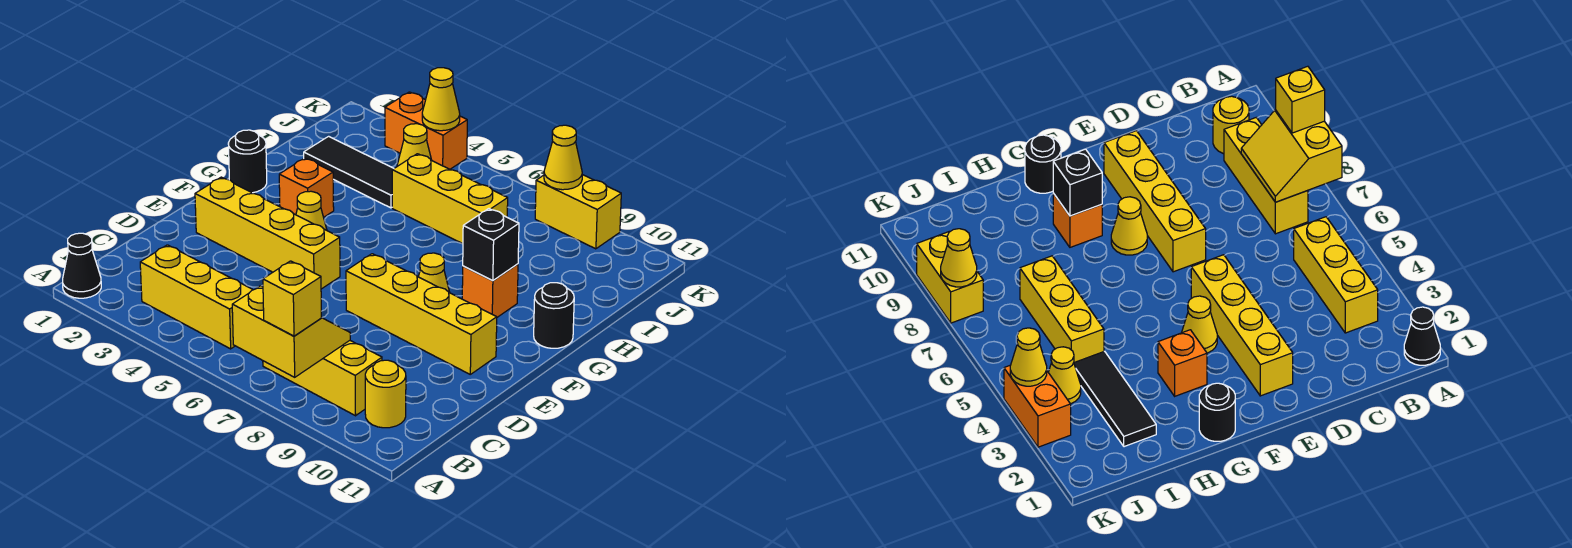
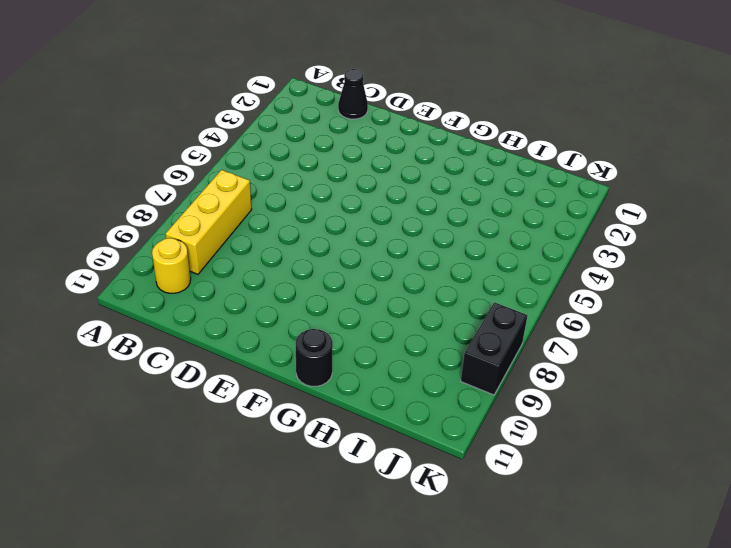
black cone C1 level 1 -> black cone A1 level 1
black brick K8:K9 level 1 -> yellow brick K8:K9 level 1
none -> yellow brick B3:B5 level 1
none -> yellow brick E2:E5 level 1
none -> yellow brick E7:E10 level 1

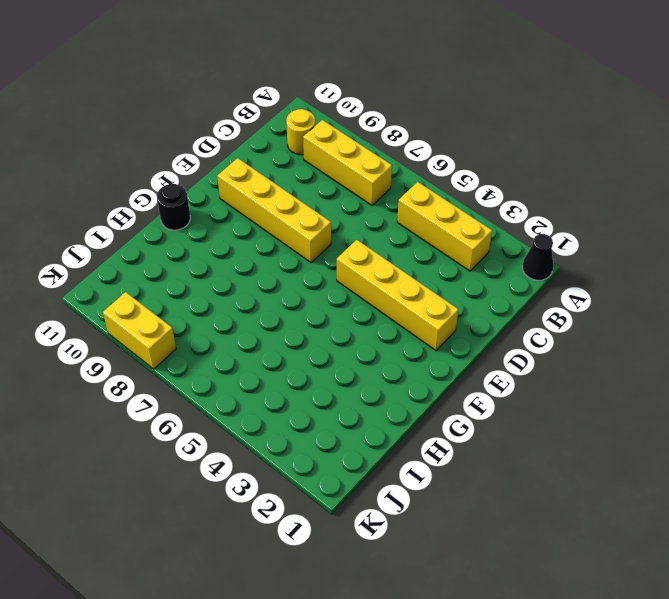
none -> yellow cone F4 level 1
none -> yellow cone F8 level 1
none -> black round brick G1 level 1

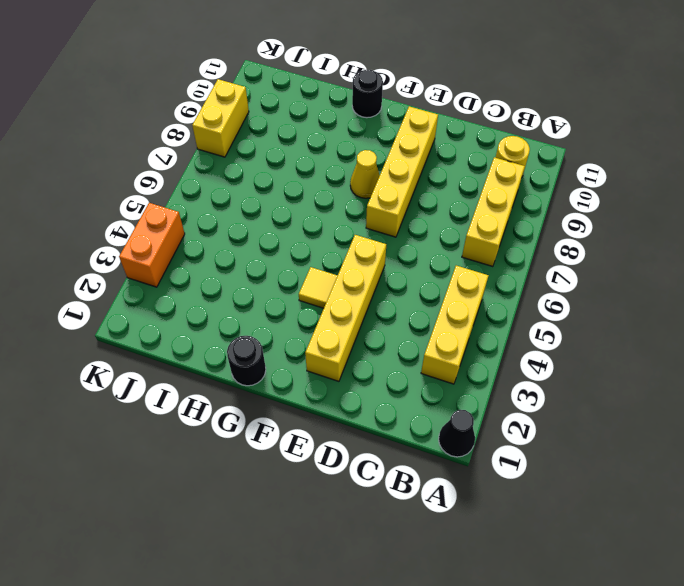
yellow tile F4 level 1 -> yellow cone F4 level 1
none -> orange brick G3 level 1
none -> orange brick G9 level 1
none -> black tile I2:I4 level 1

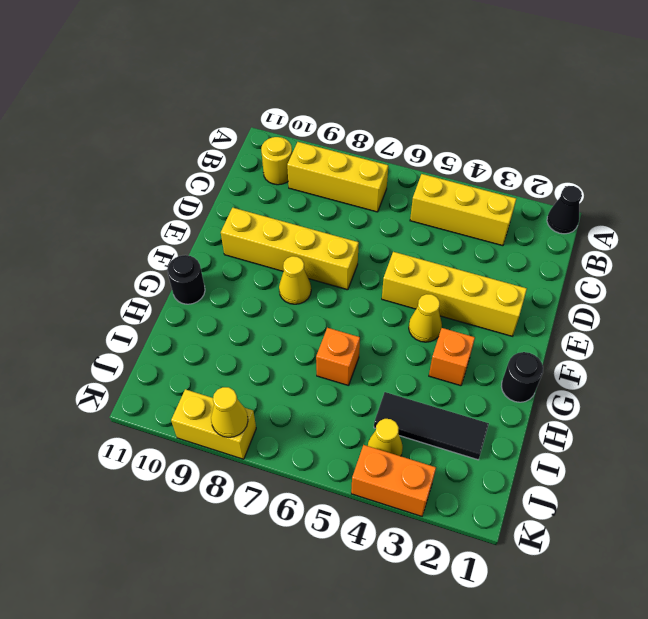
orange brick H6 level 1 -> orange brick G9 level 1
none -> yellow brick I5:I7 level 1
none -> yellow slope A7:B8 level 2 top A
none -> black brick G9 level 2

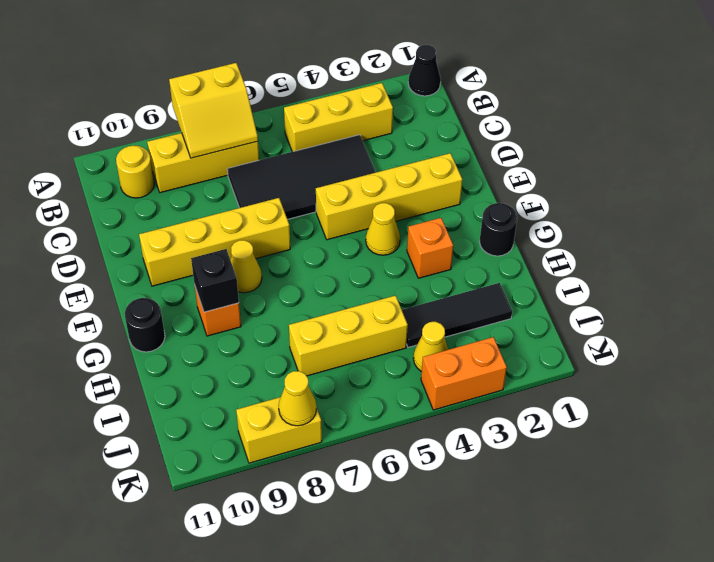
black tile C4:D7 level 1 -> none
none -> yellow cone K4 level 2
none -> yellow brick A8 level 3

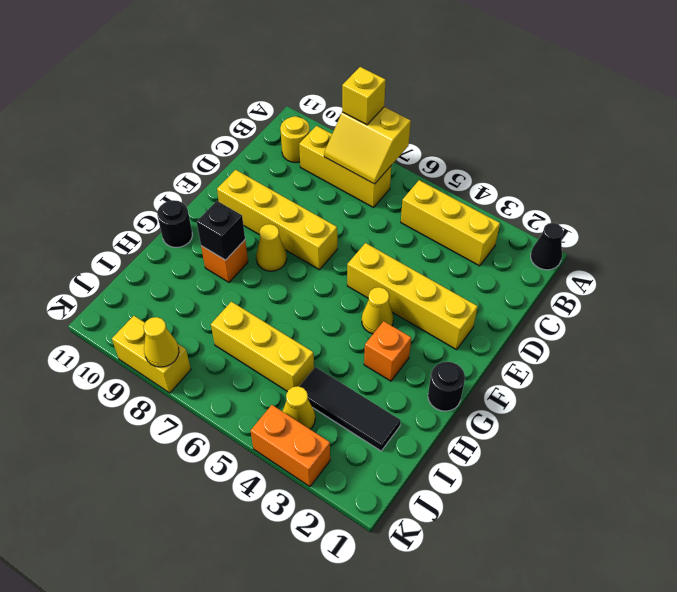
none -> yellow cone K4 level 2

